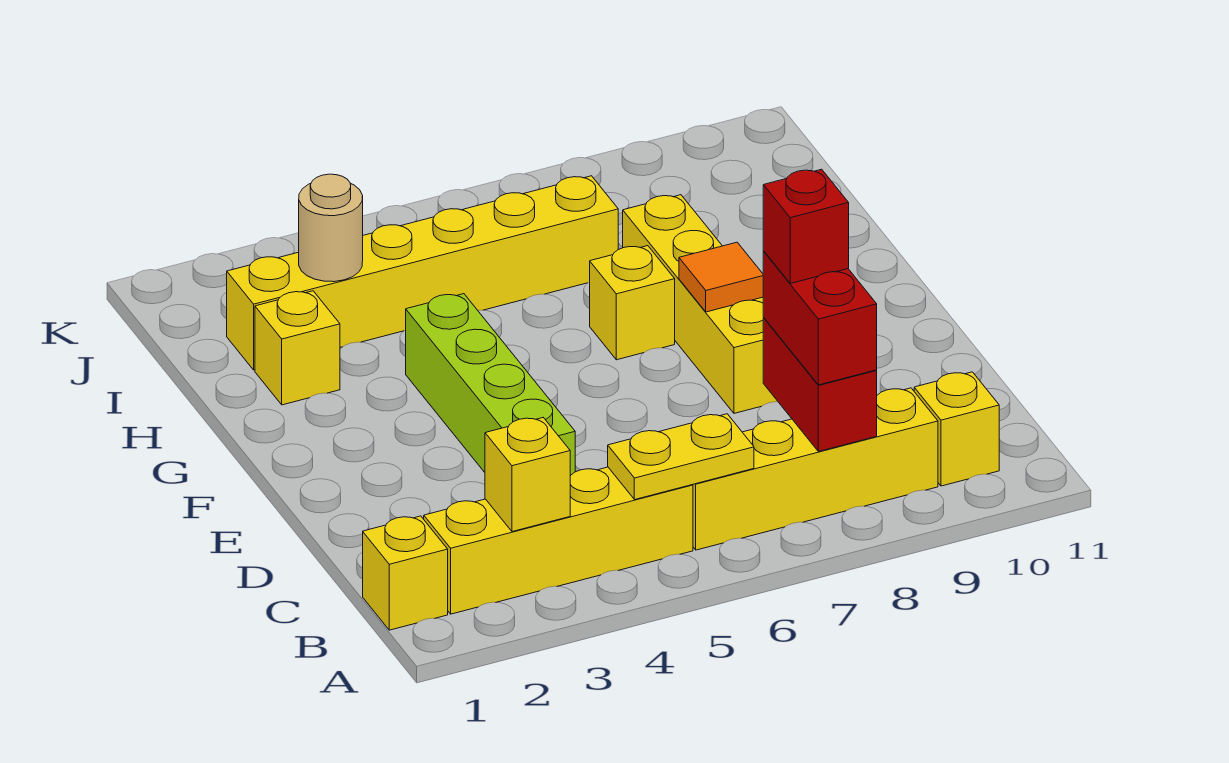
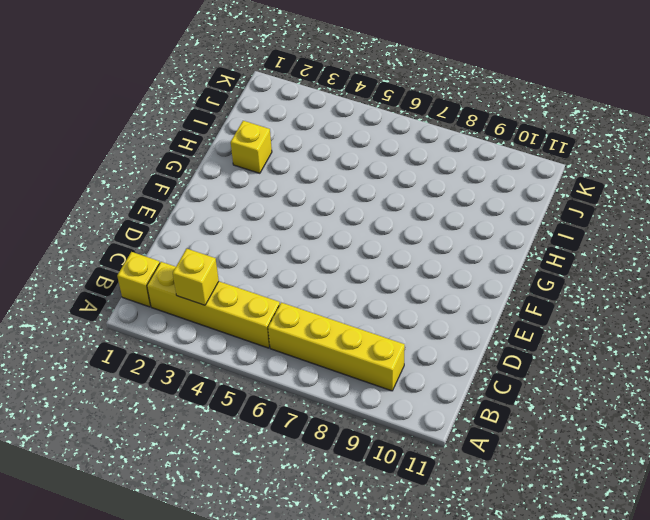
none -> yellow brick B10 level 1
none -> lime brick D4:G4 level 1
none -> yellow brick E8:H8 level 1

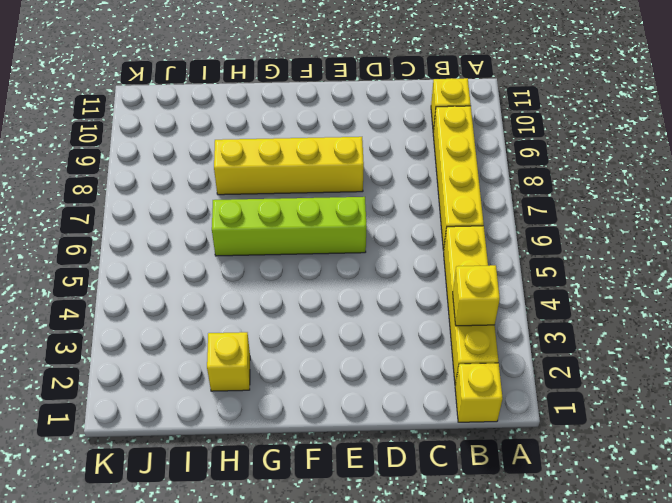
lime brick E6:H6 level 1 -> lime brick D4:G4 level 1
none -> yellow brick G7 level 1
none -> yellow brick I2:I7 level 1
none -> yellow plate B5:B6 level 2

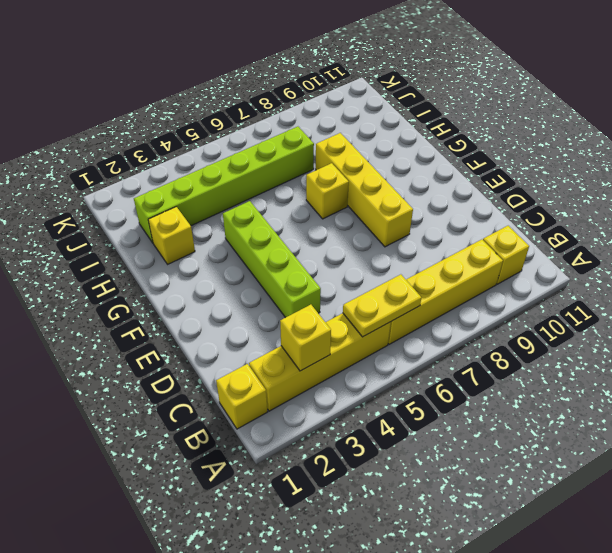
lime brick I2:I7 level 1 -> yellow brick I2:I7 level 1
none -> red brick B8:C8 level 2
none -> orange tile F8 level 2
none -> tan round brick I3 level 2

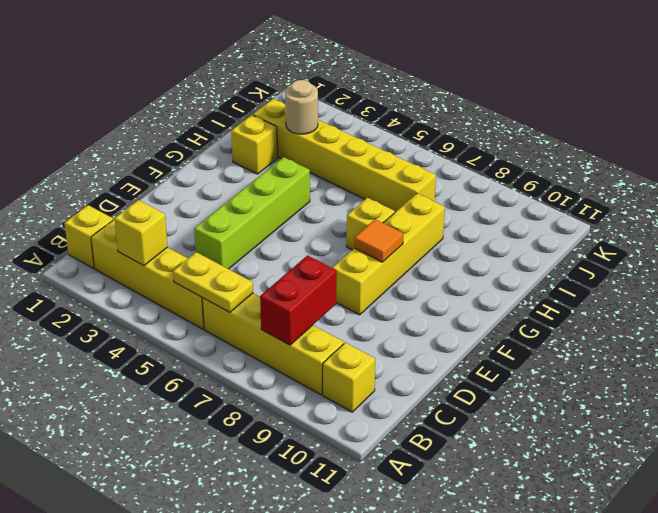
none -> red brick B8:C8 level 3
none -> red brick C8 level 4

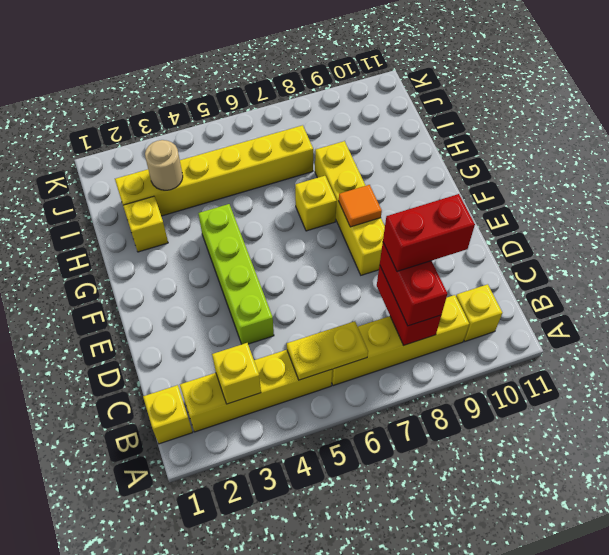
red brick C8:C9 level 4 -> red brick C8 level 4

